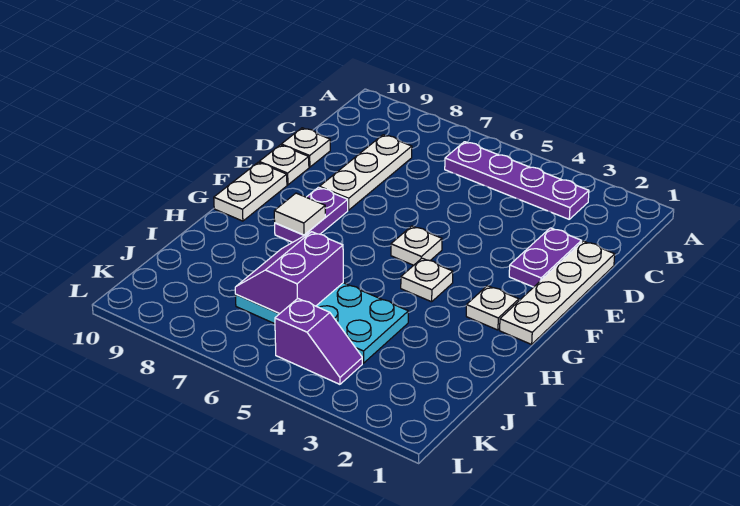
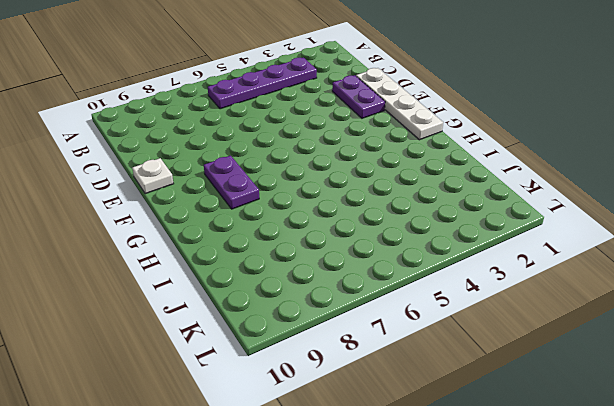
none -> white plate C8:E8 level 1
none -> white plate D10 level 1
none -> white plate F5 level 1

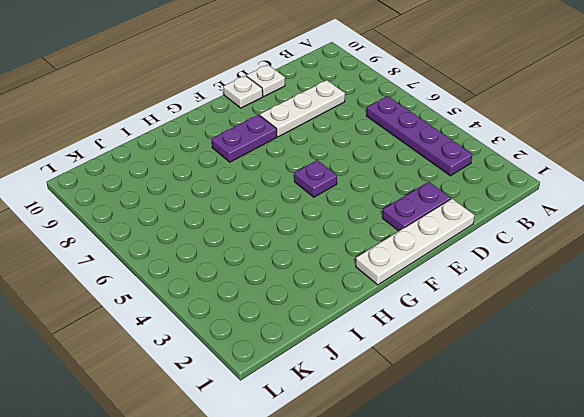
purple plate F5 level 1 -> white plate F5 level 1
none -> white plate F10:G10 level 1
none -> white plate G2 level 1
none -> white plate G4 level 1

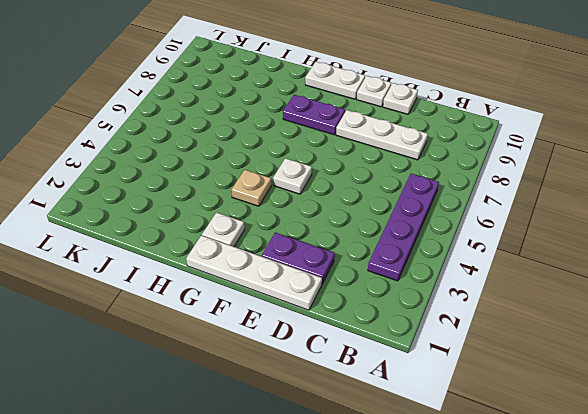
tan plate G4 level 1 -> white plate G4 level 1
none -> cyan plate I4:J7 level 1
none -> purple slope K4:K5 level 1 top 5
none -> white tile G8 level 2

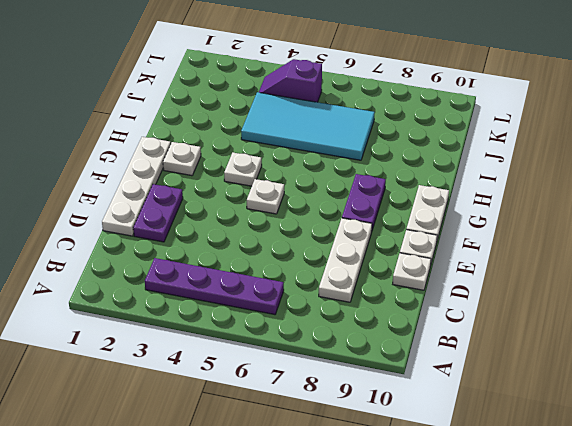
cyan tile I4:J7 level 1 -> cyan plate I4:J7 level 1
none -> white tile G8 level 2
none -> purple slope I6:J7 level 2 top 6

